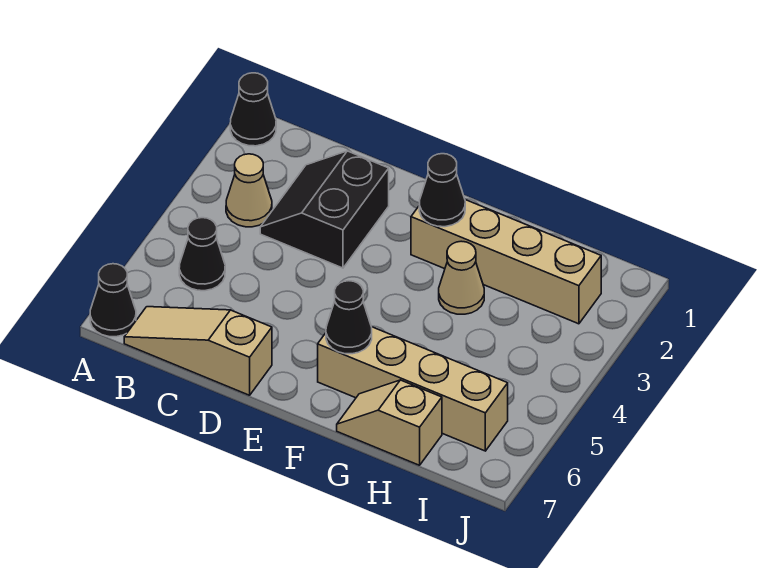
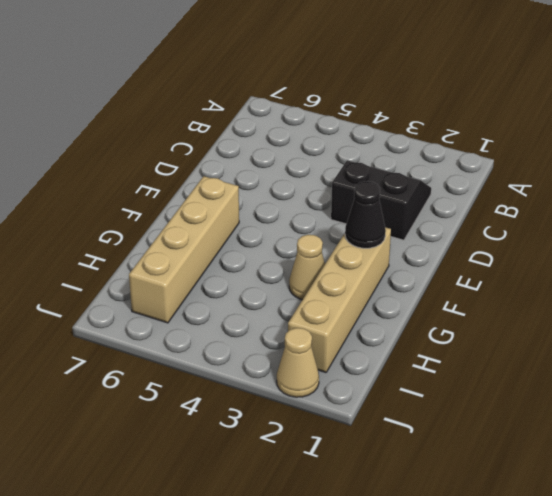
tan cone J2 level 1 -> tan cone B3 level 1
none -> black cone A1 level 1
none -> black cone A7 level 1
none -> black cone B5 level 1

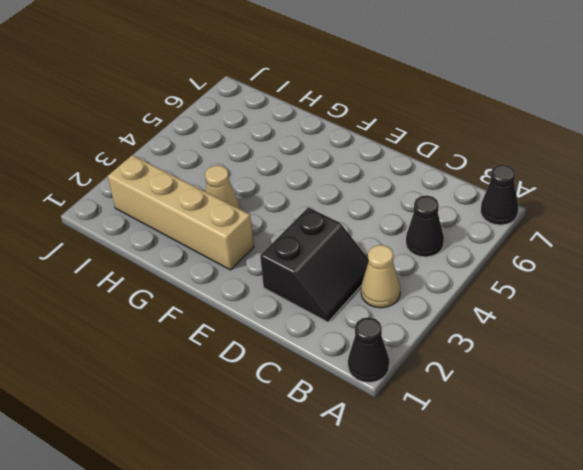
none -> tan slope B7:D7 level 1 top D
none -> tan brick F6:I6 level 1
none -> tan slope G7:H7 level 1 top H

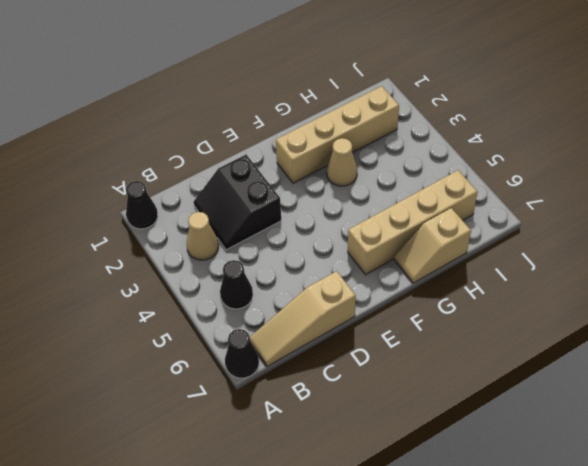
none -> black cone F2 level 2
none -> black cone F6 level 2

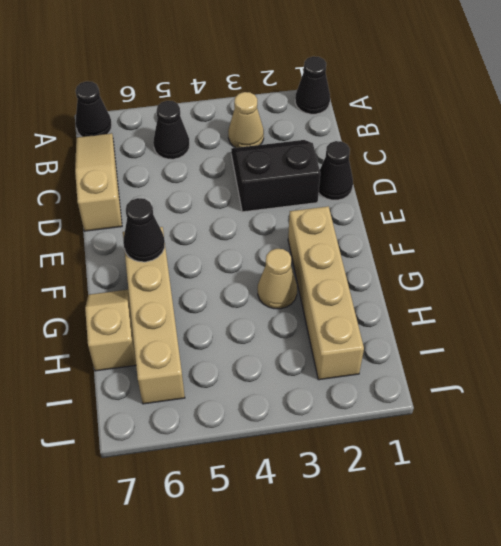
black cone D1 level 1 -> black cone F2 level 2

